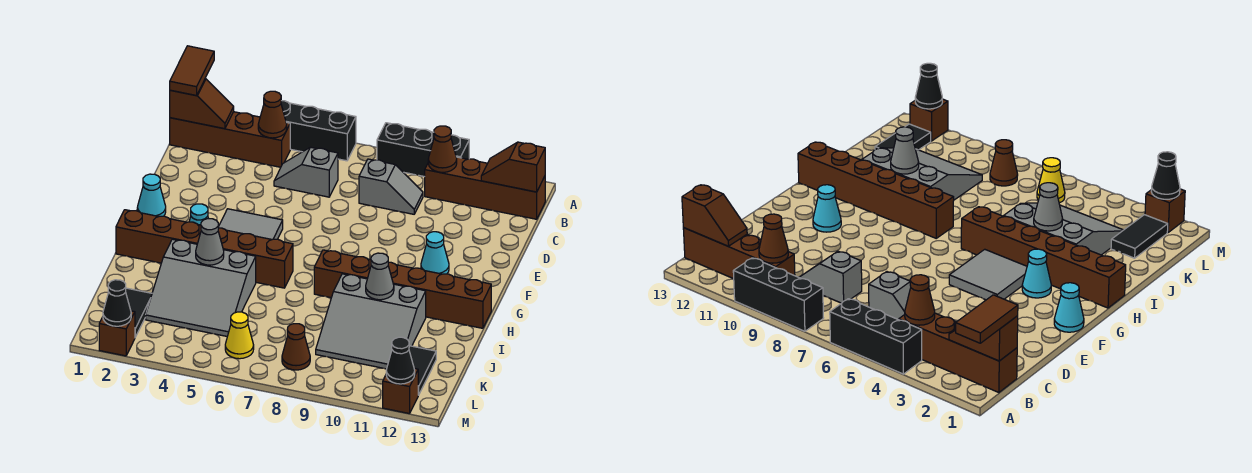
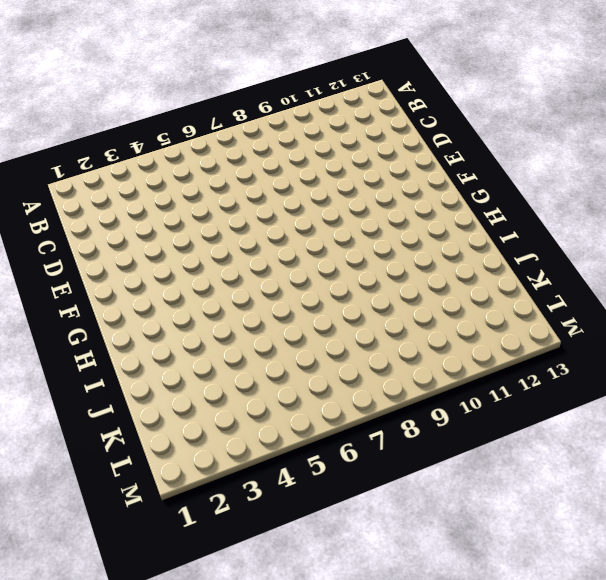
none -> black brick A4:A6 level 1
none -> black brick A8:A10 level 1
none -> brown brick B1:B4 level 1

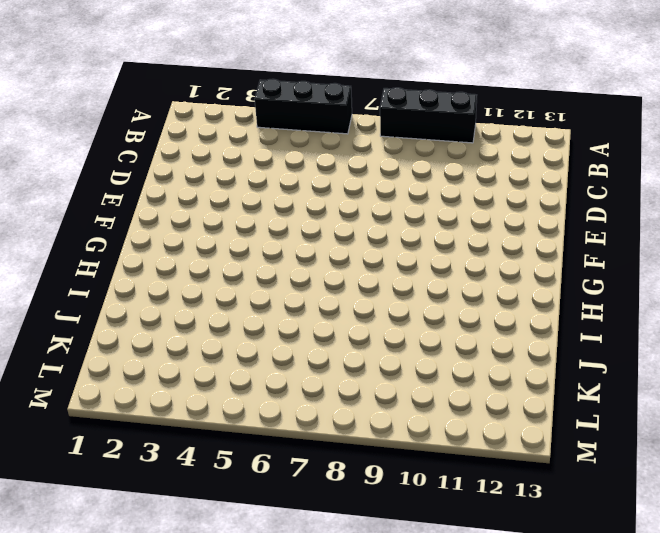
none -> brown brick B1:B4 level 1
none -> brown brick B10:B13 level 1
none -> grey slope C5:C6 level 1 top 6

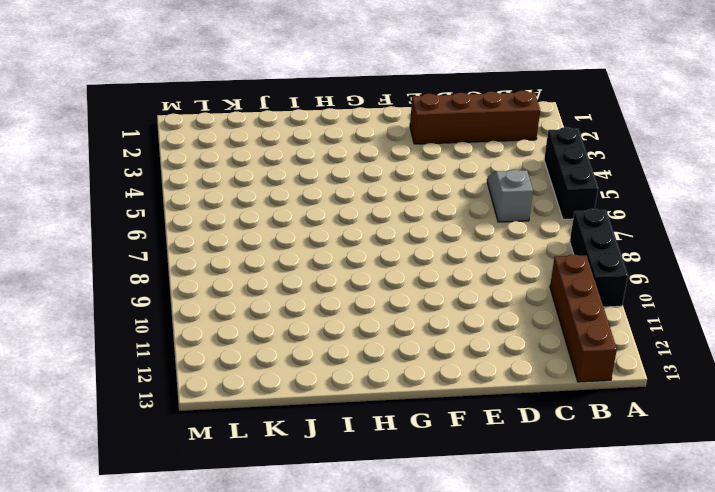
brown brick B2:E2 level 1 -> brown brick B1:B4 level 1
none -> grey slope C8:C9 level 1 top 8
none -> cyan cone F1 level 1
none -> grey tile F4:G5 level 1

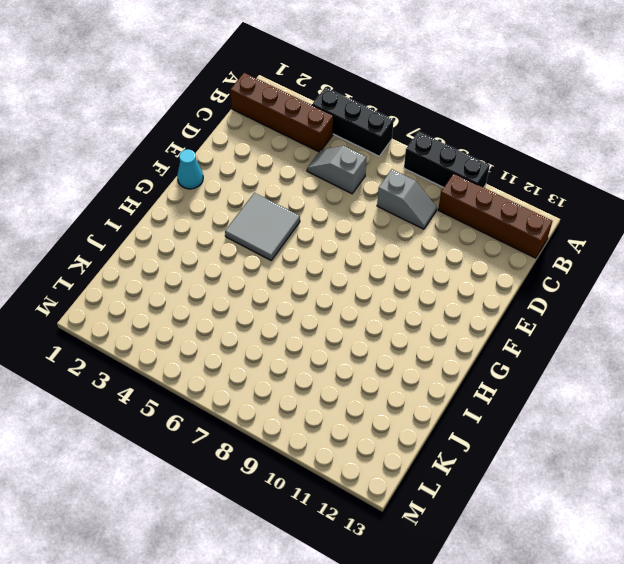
none -> cyan cone F11 level 1
none -> cyan cone G3 level 1
none -> brown brick H1:H6 level 1

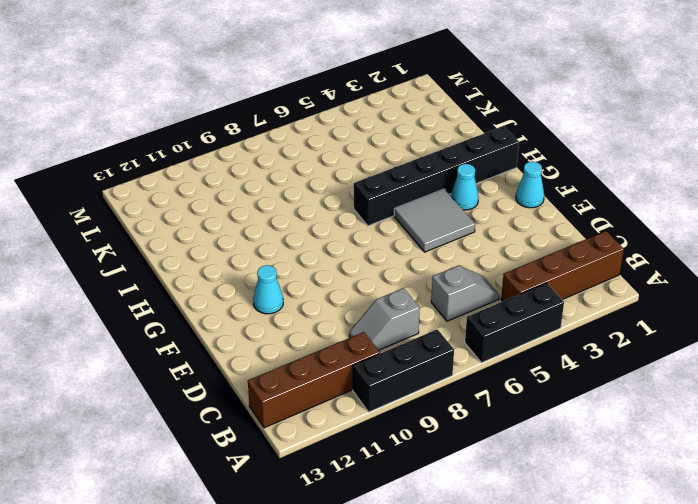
black brick H1:H6 level 1 -> brown brick H1:H6 level 1
none -> brown brick H8:H13 level 1
none -> grey slope I3:K5 level 1 top I
none -> grey slope I9:K11 level 1 top I

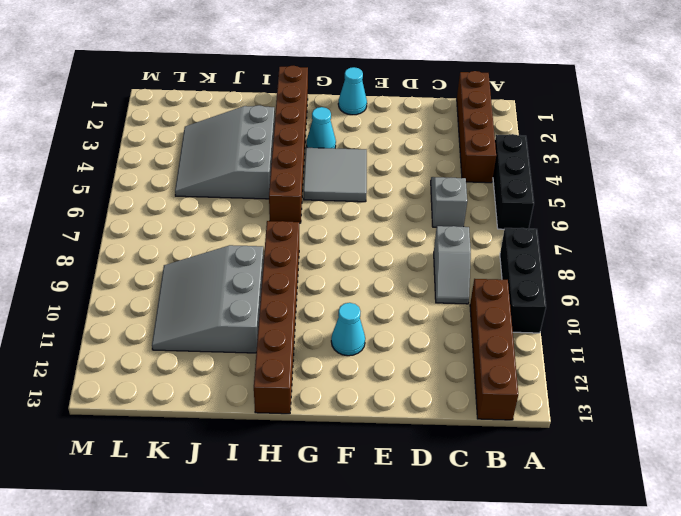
none -> black tile K2:L2 level 1
none -> black tile K12:L12 level 1
none -> yellow cone L6 level 1

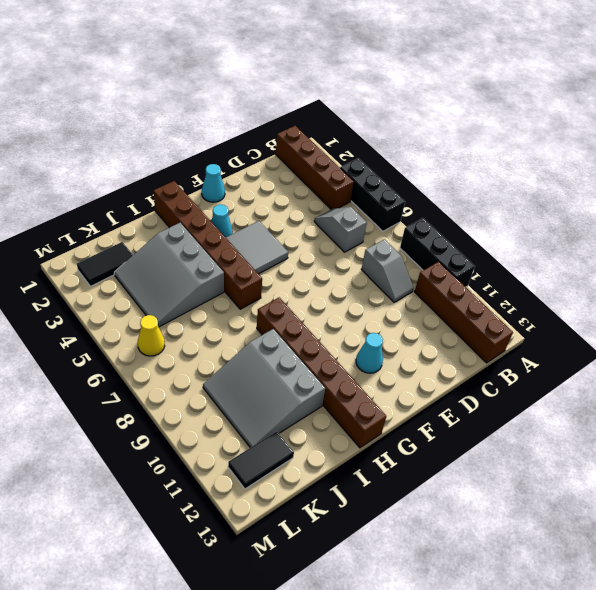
none -> brown cone L8 level 1
none -> brown brick M2 level 1
none -> brown brick M12 level 1

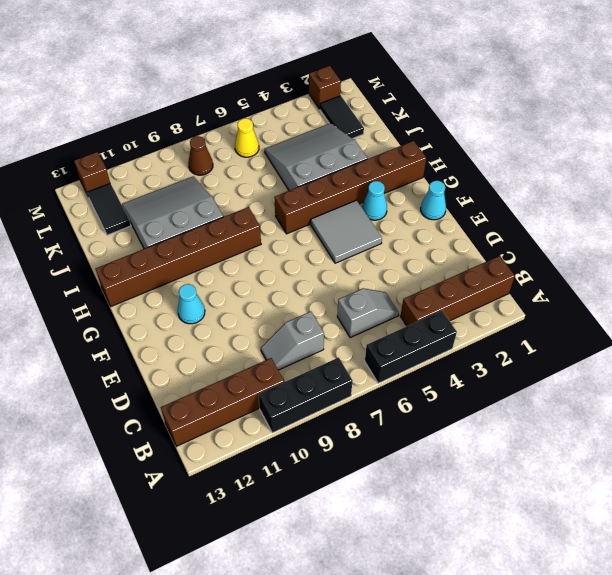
none -> brown slope B1:B2 level 2 top 1
none -> brown cone B4 level 2
none -> brown cone B10 level 2

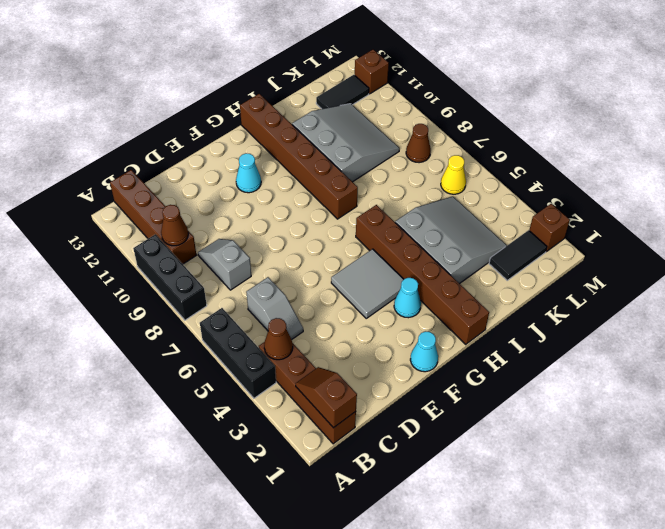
none -> brown slope B12:B13 level 2 top 13
none -> grey cone I4 level 2
none -> grey cone I10 level 2

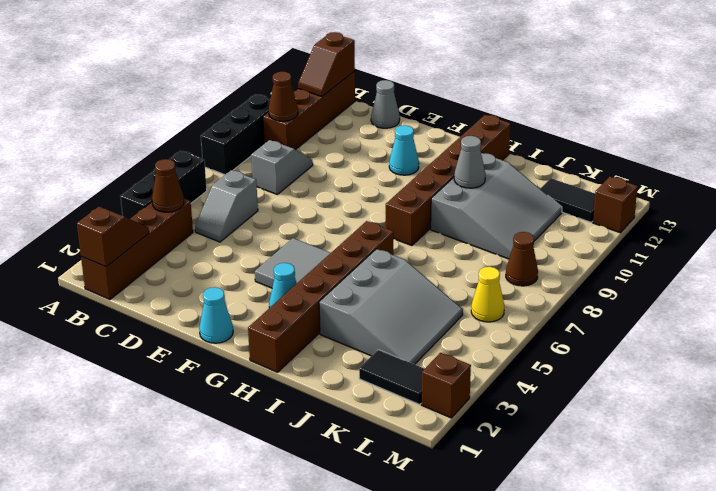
grey cone D13 level 1 -> grey cone I4 level 2
none -> black cone M2 level 2
none -> black cone M12 level 2
none -> brown tile A1:B1 level 3

